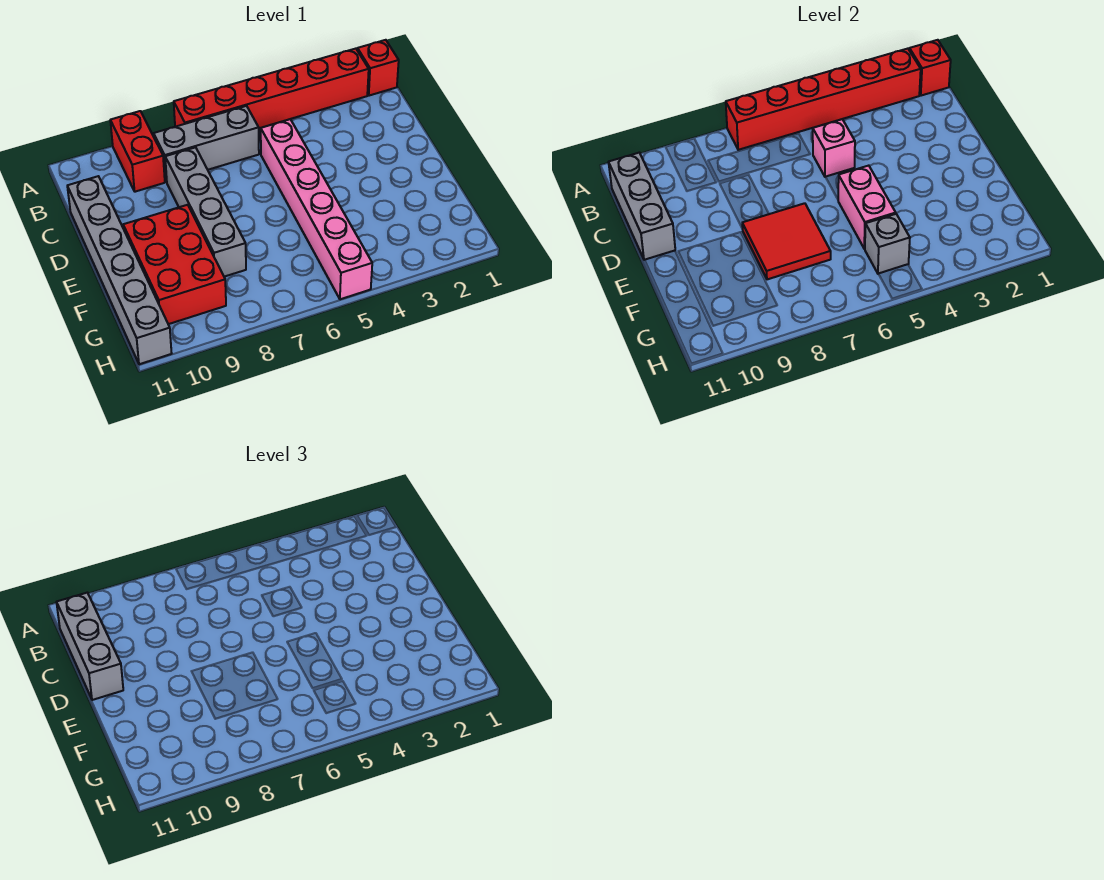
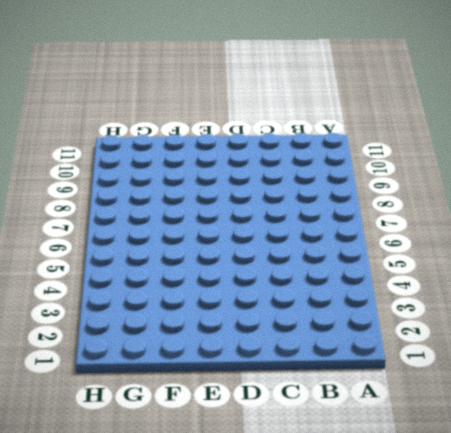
none -> red brick A1 level 1
none -> red brick A2:A7 level 1
none -> red brick A9:B9 level 1

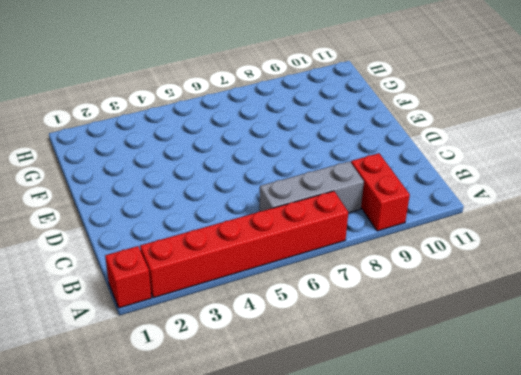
none -> pink brick C5:H5 level 1
none -> grey brick C8:F8 level 1
none -> grey brick C11:H11 level 1

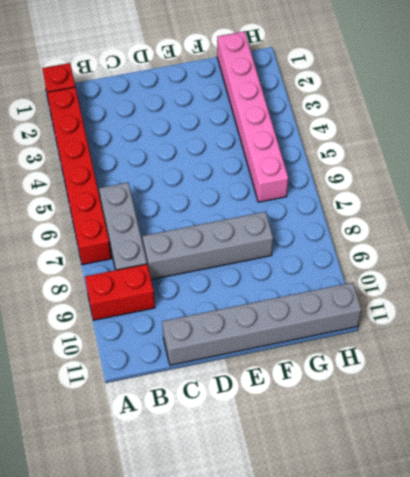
pink brick G1:G6 level 1 -> pink brick C5:H5 level 1
none -> red brick E9:G10 level 1
none -> red brick A1 level 2
none -> red brick A2:A7 level 2

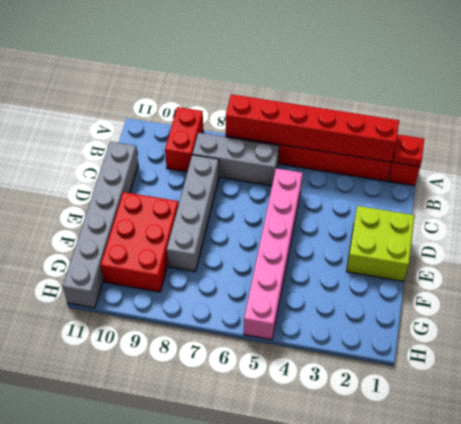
red plate A1 level 2 -> red brick A1 level 2
lime brick D1:E2 level 1 -> none
none -> grey brick B11:D11 level 2
none -> pink brick C5 level 2
none -> pink brick E5:F5 level 2

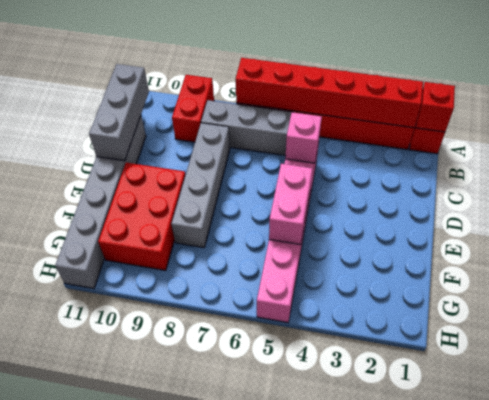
none -> red tile E7:F8 level 2
none -> grey brick G5 level 2
none -> grey brick B11:D11 level 3

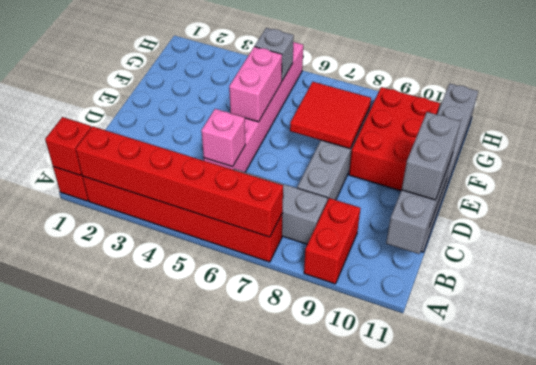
grey brick C11:D11 level 3 -> grey brick B11:D11 level 3

